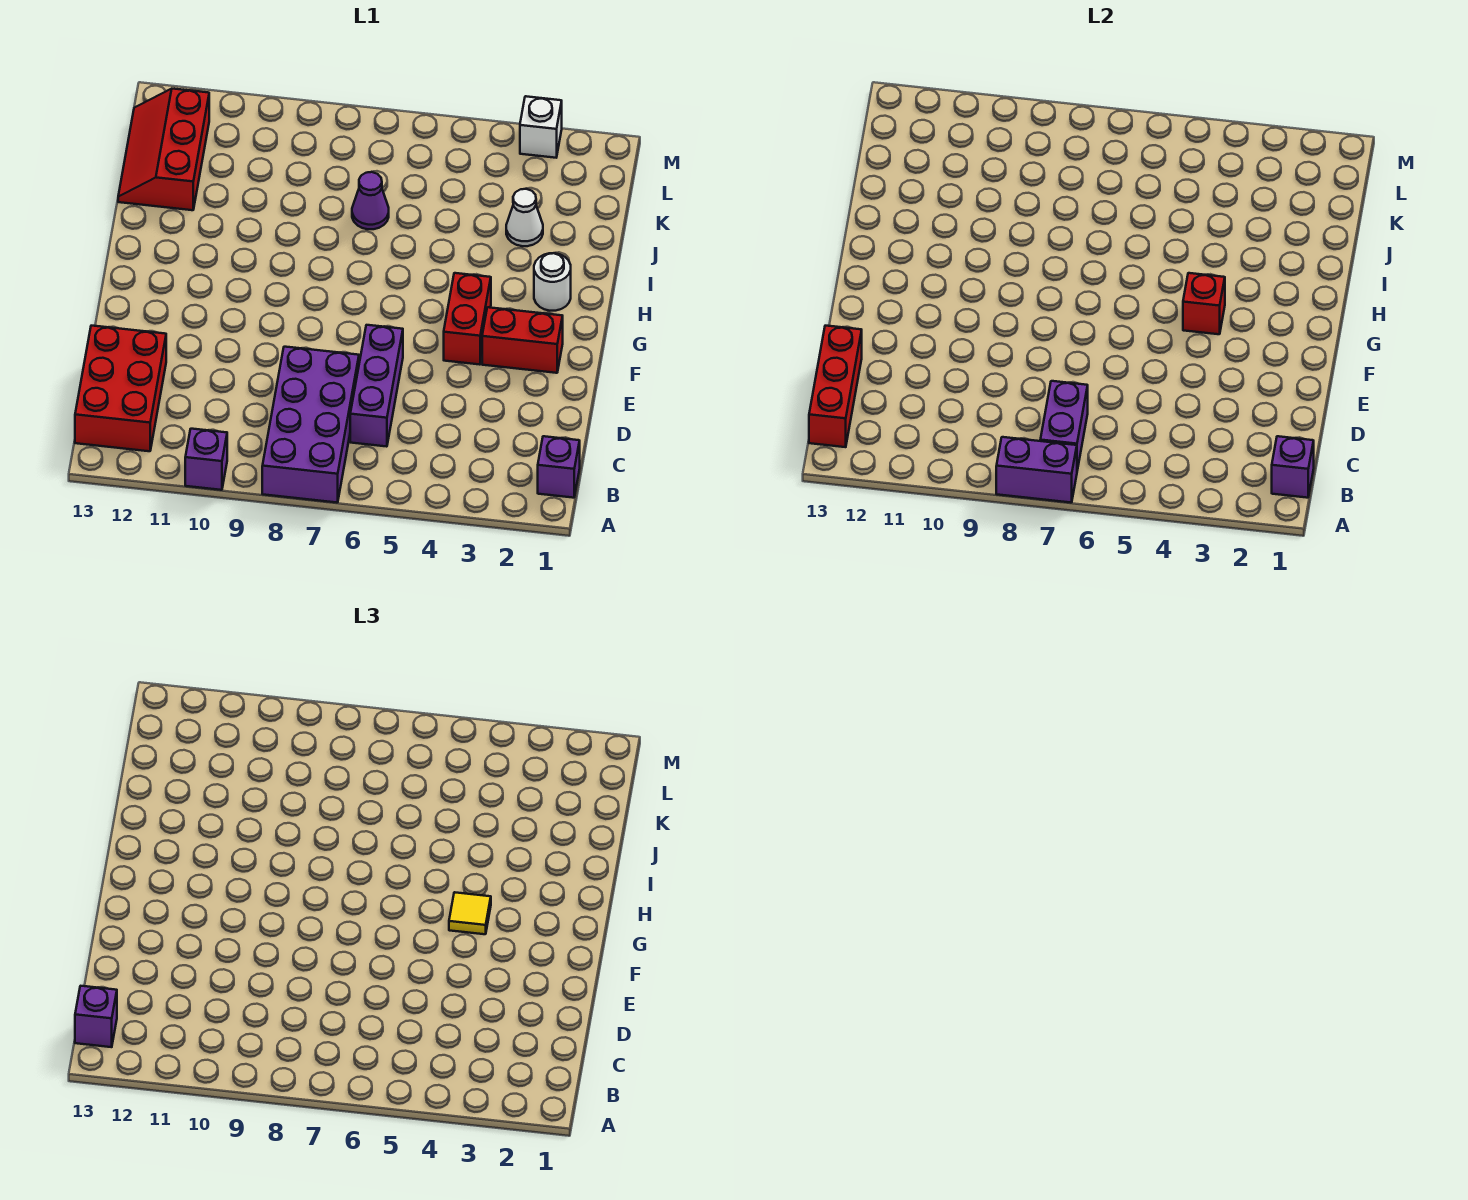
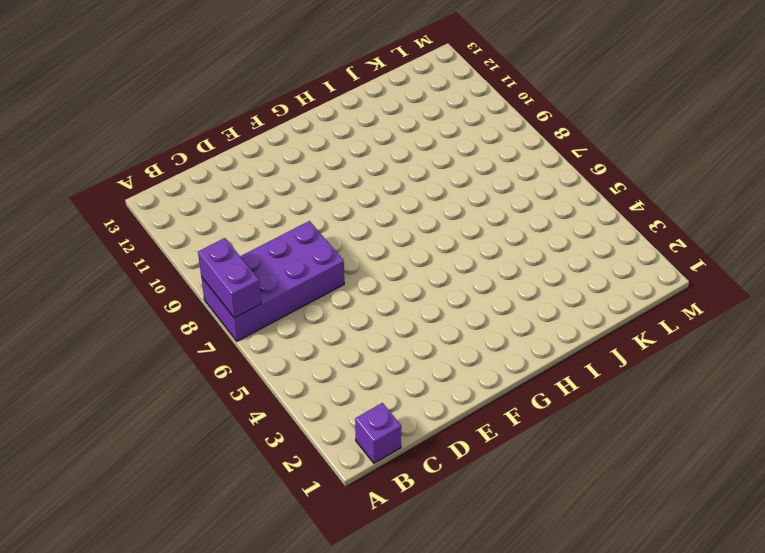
none -> purple brick A10 level 1
none -> red brick B12:D13 level 1
none -> purple brick C6:E6 level 1

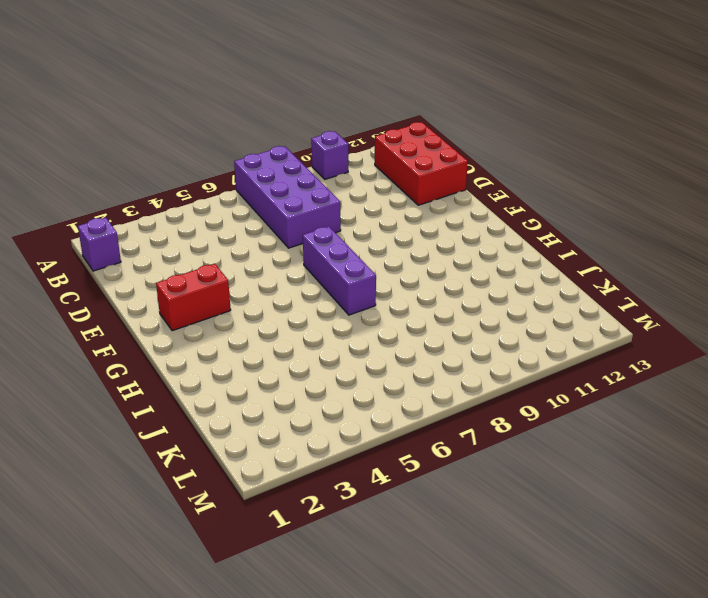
purple brick F7:H7 level 1 -> purple brick C6:E6 level 1
none -> red brick F4:G4 level 1
none -> white round brick H2 level 1
none -> white cone J3 level 1

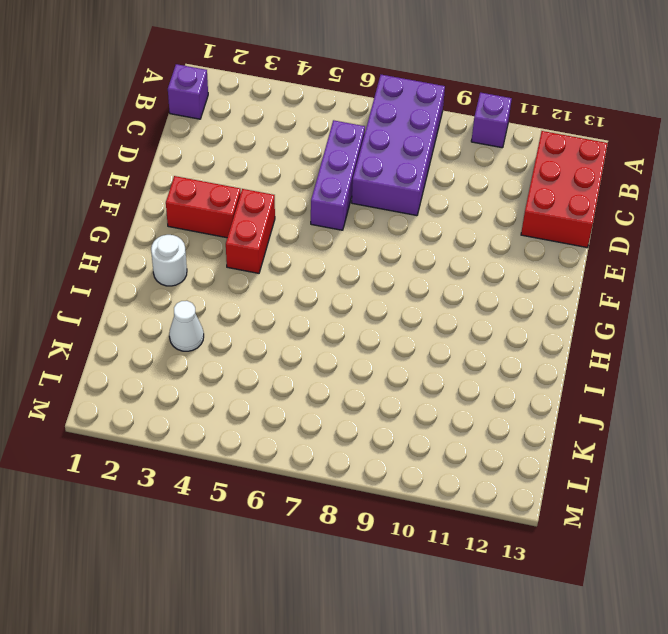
none -> purple cone J7 level 1
none -> red slope J12:L13 level 1 top 12
none -> white brick M3 level 1

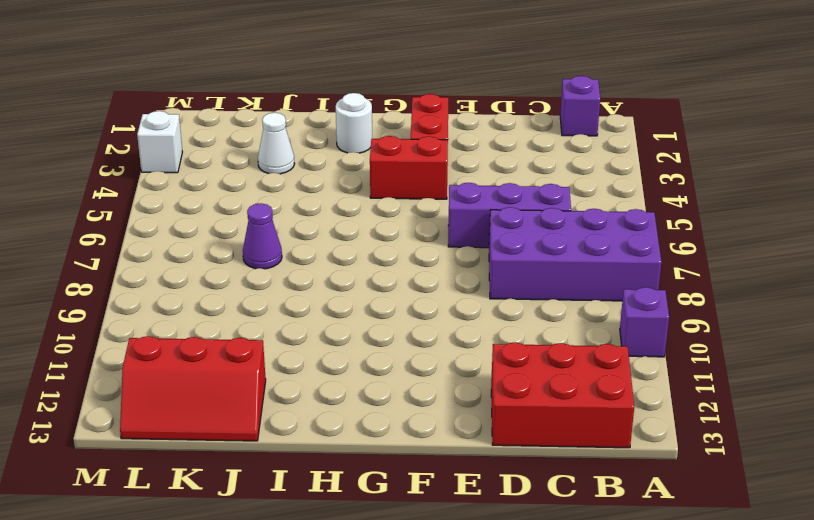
none -> purple brick A7:A8 level 2
none -> purple brick B1 level 2
none -> purple brick B7:C7 level 2

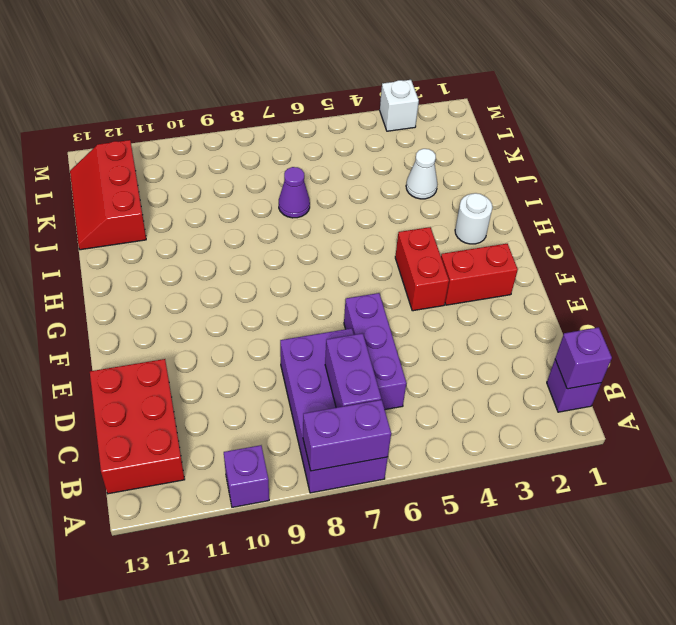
none -> red brick B13:D13 level 2
none -> red brick G4 level 2
none -> purple brick B13 level 3

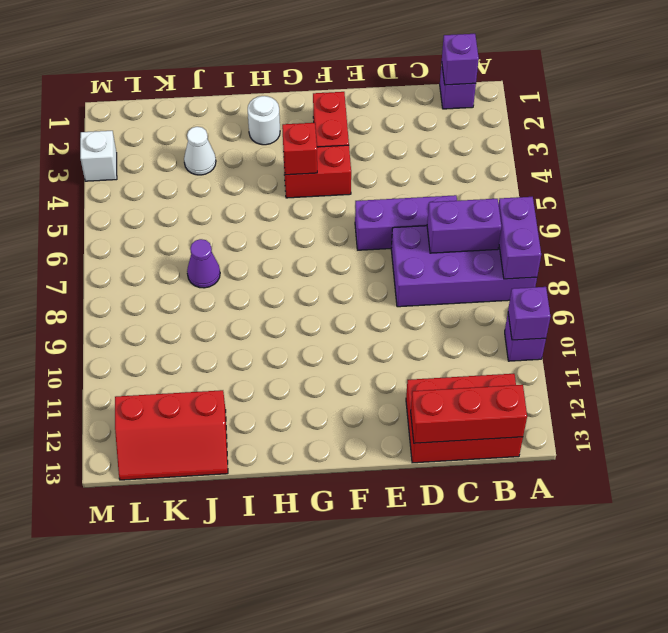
purple brick A10 level 2 -> purple brick B13 level 3
none -> yellow tile G4 level 3

